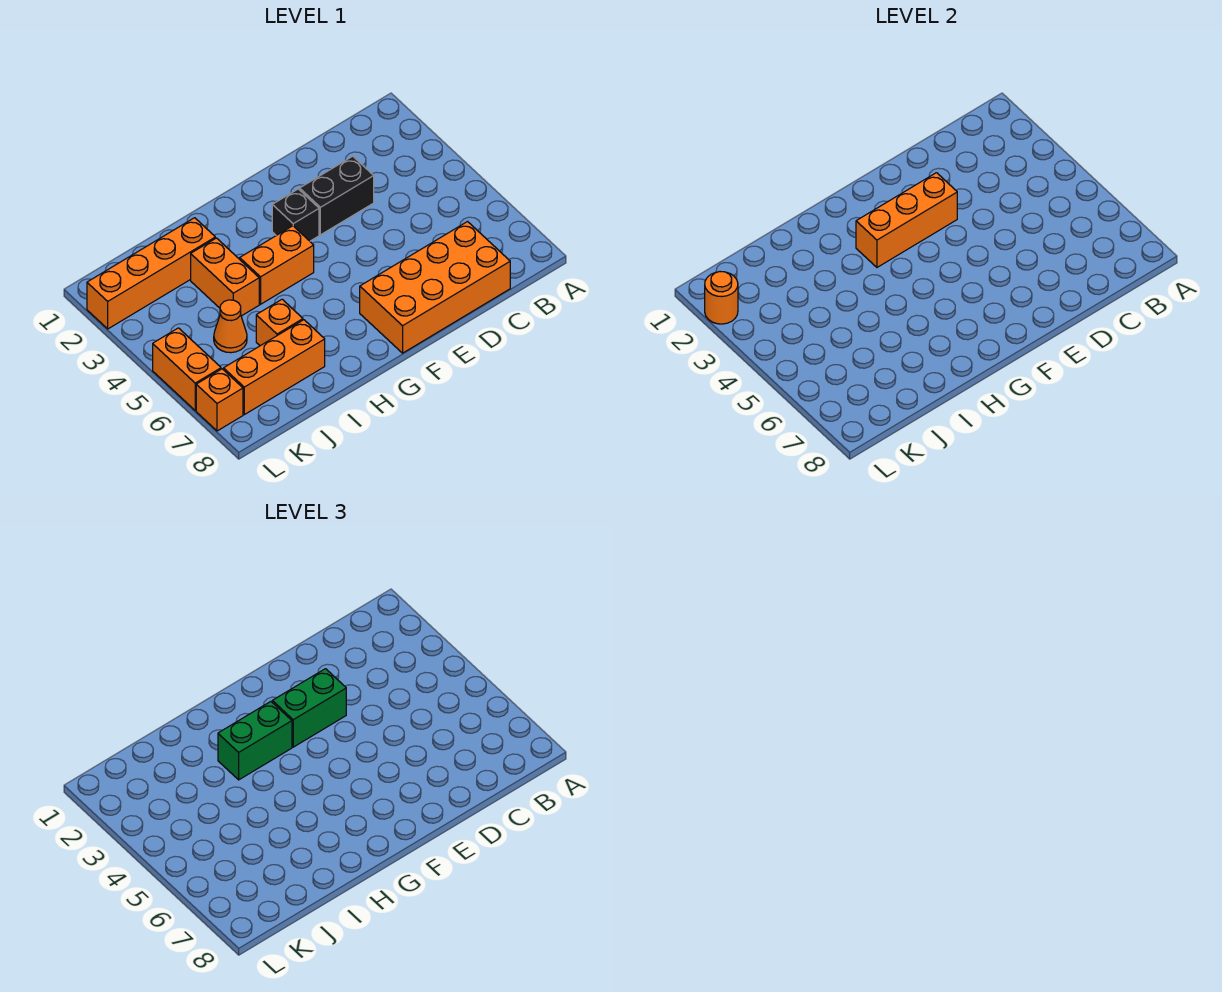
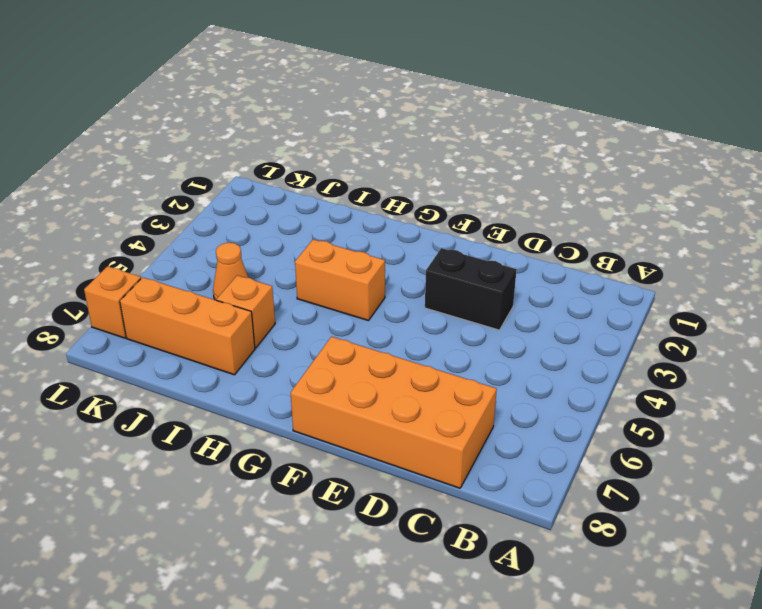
none -> black brick F3 level 1
none -> orange brick I2:L2 level 1
none -> orange brick I3:I4 level 1

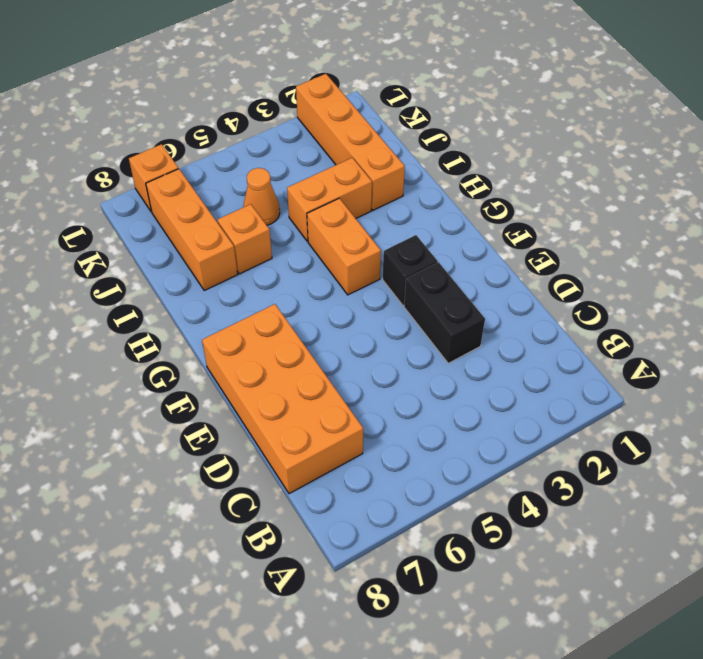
none -> orange brick L5:L6 level 1
none -> orange brick E3:G3 level 2
none -> orange round brick L2 level 2

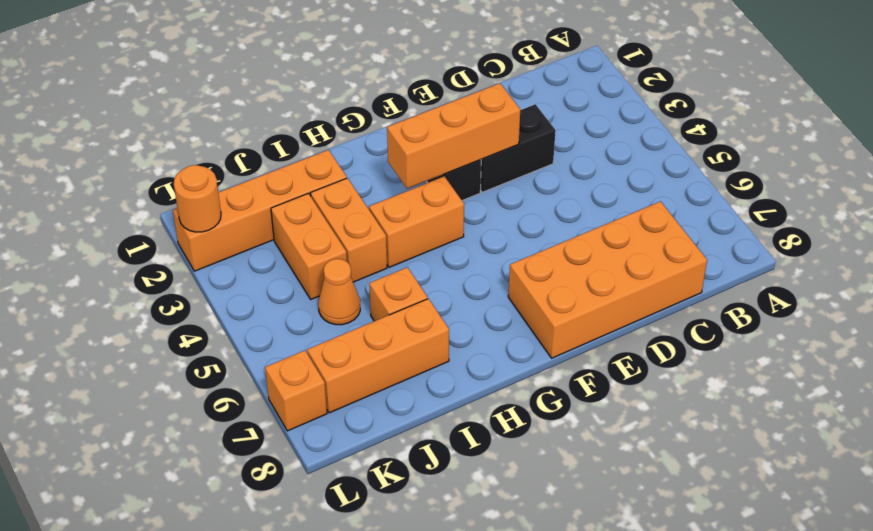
orange brick J3:J4 level 1 -> orange brick L5:L6 level 1
none -> green brick E3:F3 level 3
none -> green brick G3:H3 level 3

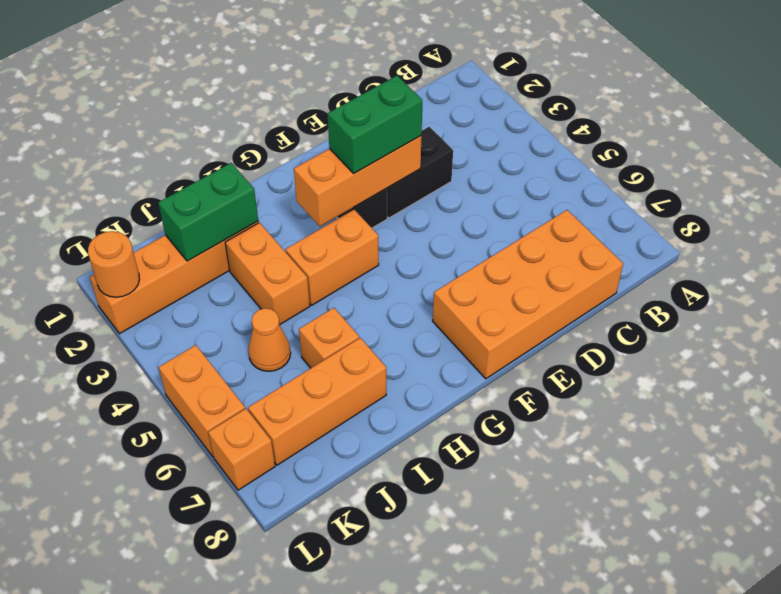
green brick I2:J2 level 2 -> green brick G3:H3 level 3

